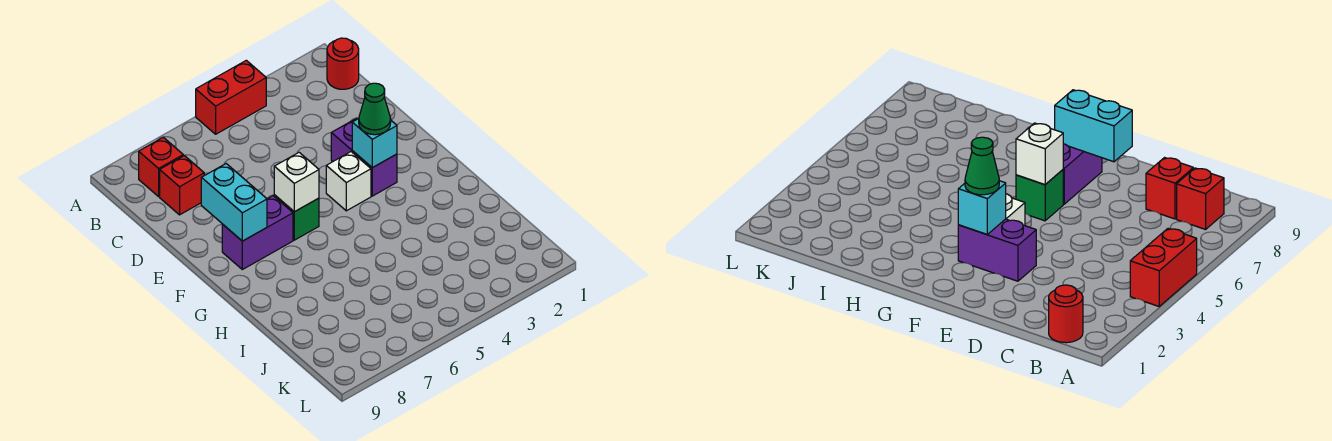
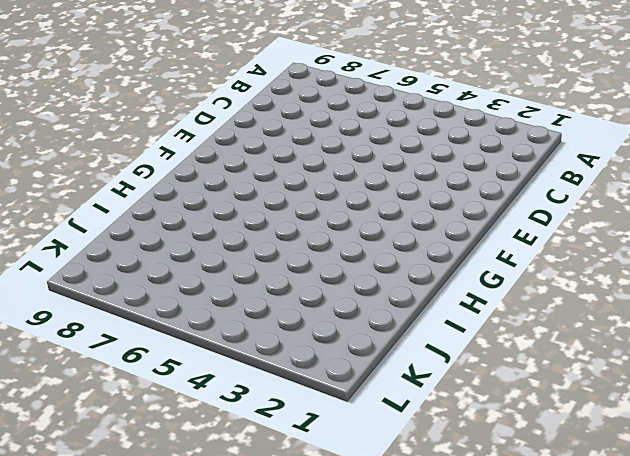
none -> red brick A4:A5 level 1
none -> red round brick B1 level 1
none -> red brick B8 level 1

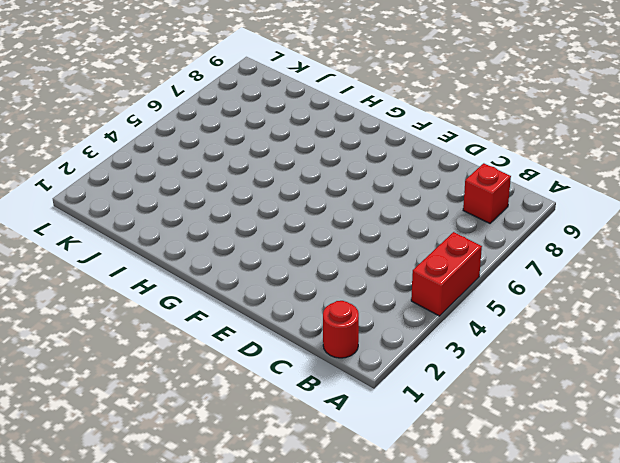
none -> red brick C8 level 1
none -> purple brick E3:F3 level 1
none -> white brick F4 level 1

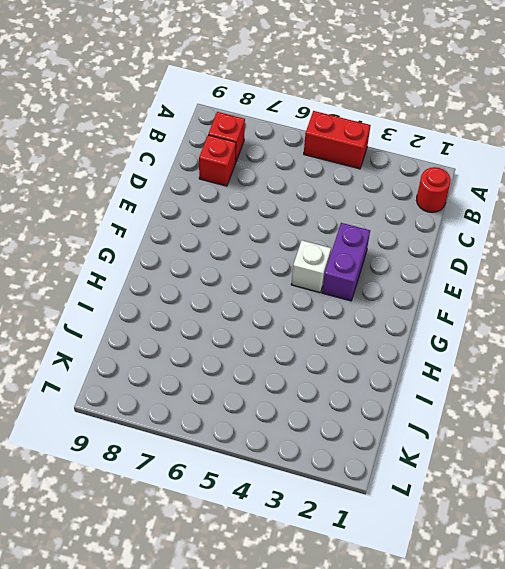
none -> green brick F6 level 1
none -> purple brick F7:F8 level 1
none -> cyan brick E8:F8 level 2

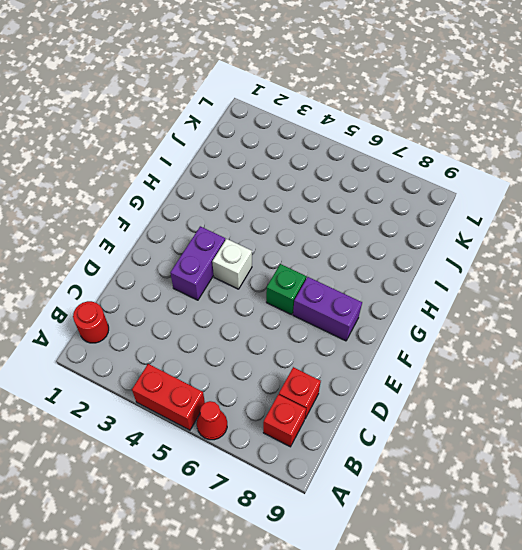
red cone A6 level 1 -> none
none -> cyan brick E8:F8 level 2
none -> cyan brick F3 level 2
none -> white brick F6 level 2

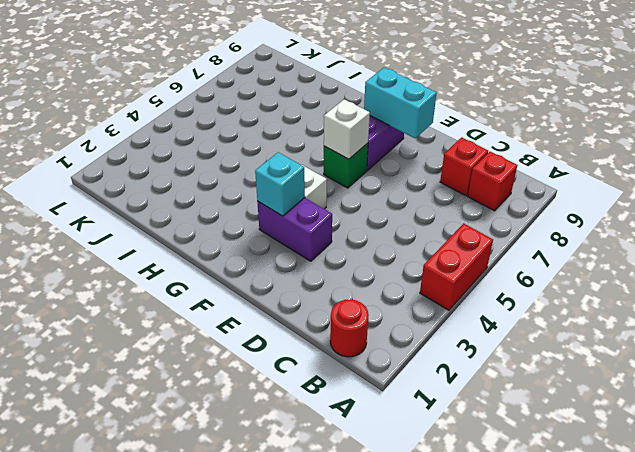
none -> green cone F3 level 3

